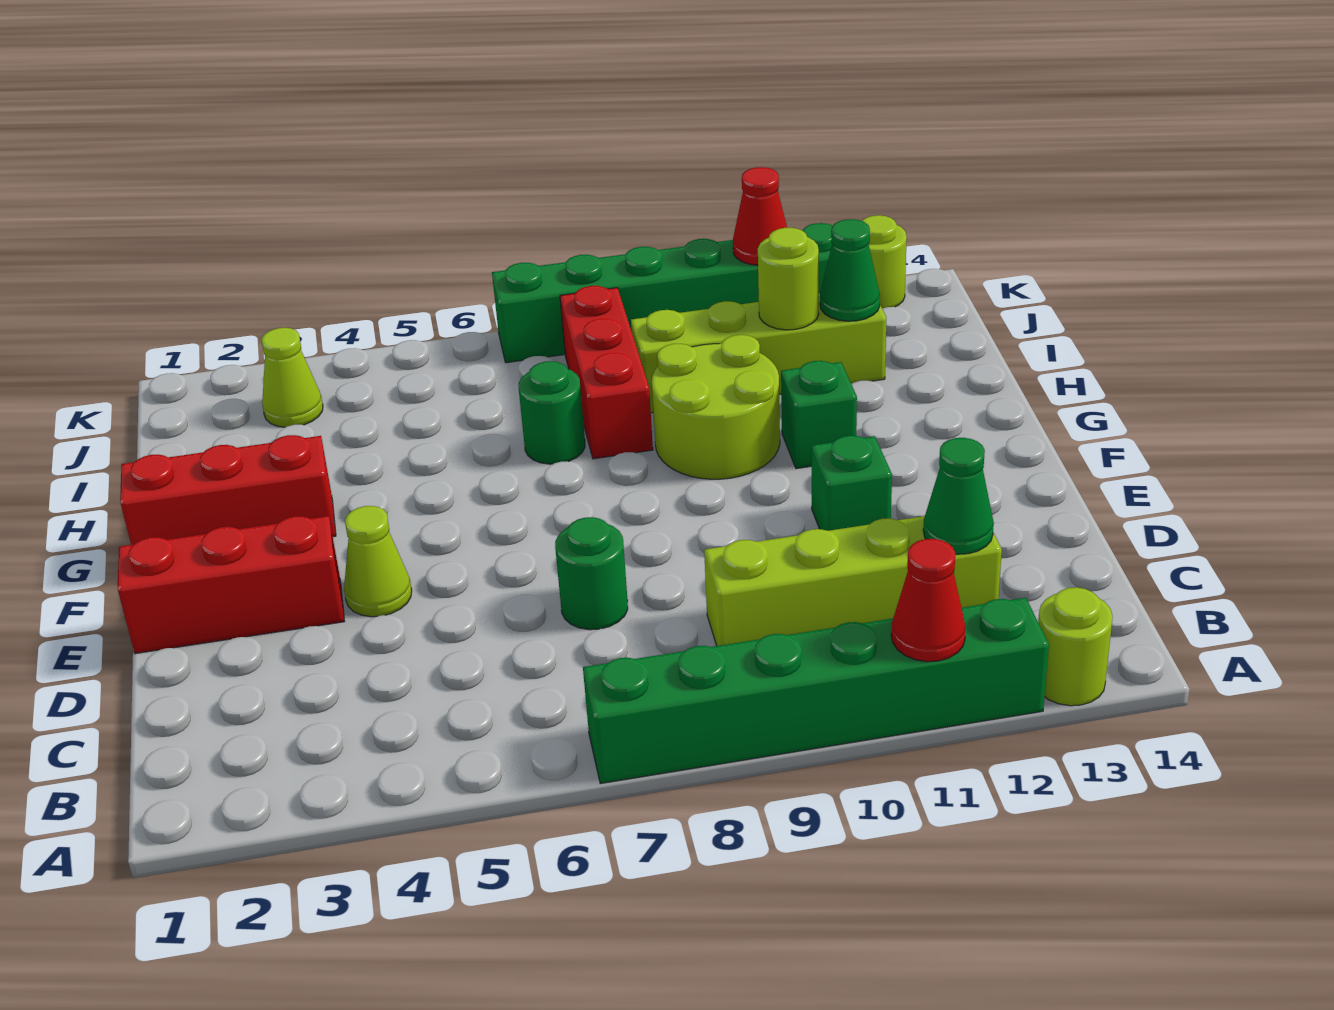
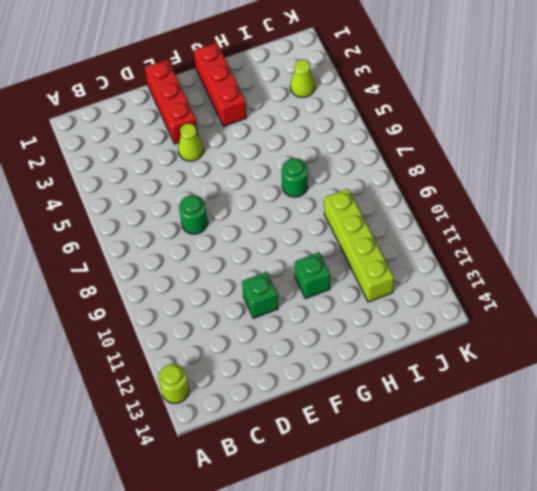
none -> green brick A7:A12 level 1
none -> lime brick C9:C12 level 1
none -> lime round brick G9:H10 level 1

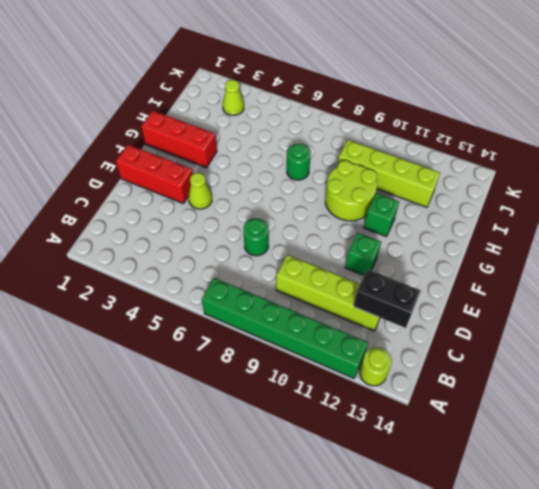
black brick C12:C13 level 2 -> green cone C12 level 2
none -> red brick H8:J8 level 1
none -> green brick K7:K12 level 1
none -> lime round brick K13 level 1

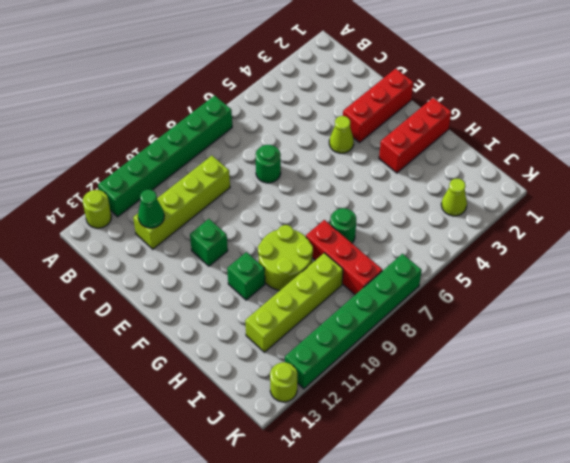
none -> red cone A11 level 2
none -> lime round brick I11 level 2
none -> green cone I12 level 2

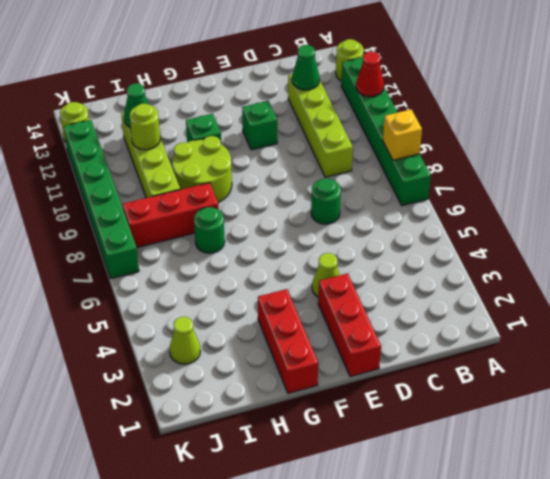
yellow brick A8 level 2 -> none
none -> red cone K11 level 2

